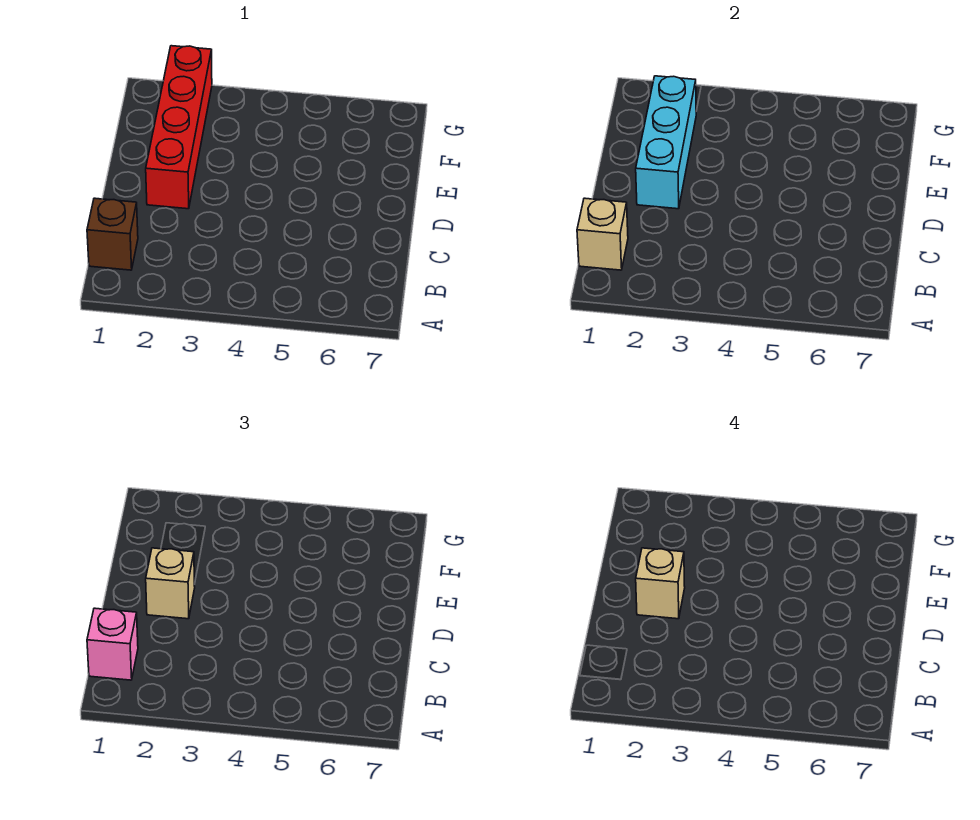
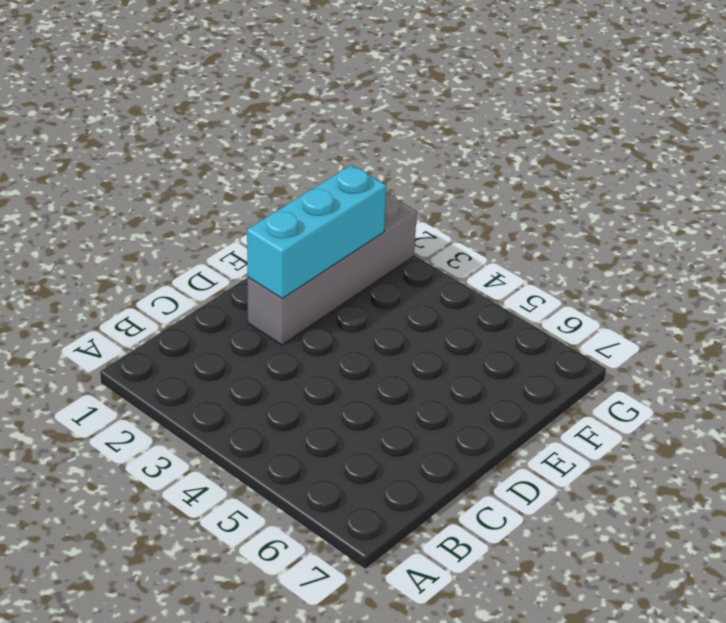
grey brick D2:G2 level 1 -> red brick D2:G2 level 1
none -> brown brick B1 level 1
none -> tan brick B1 level 2

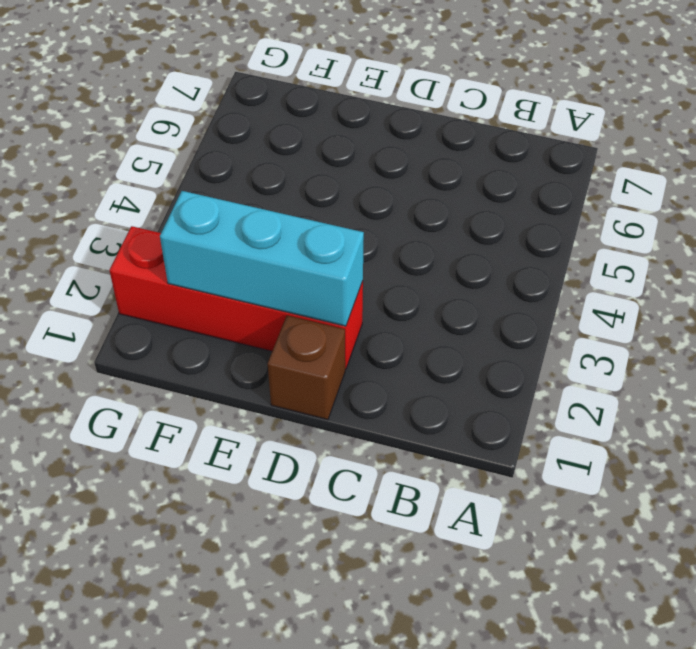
brown brick D1 level 1 -> brown brick B1 level 1
none -> tan brick B1 level 2
none -> pink brick B1 level 3

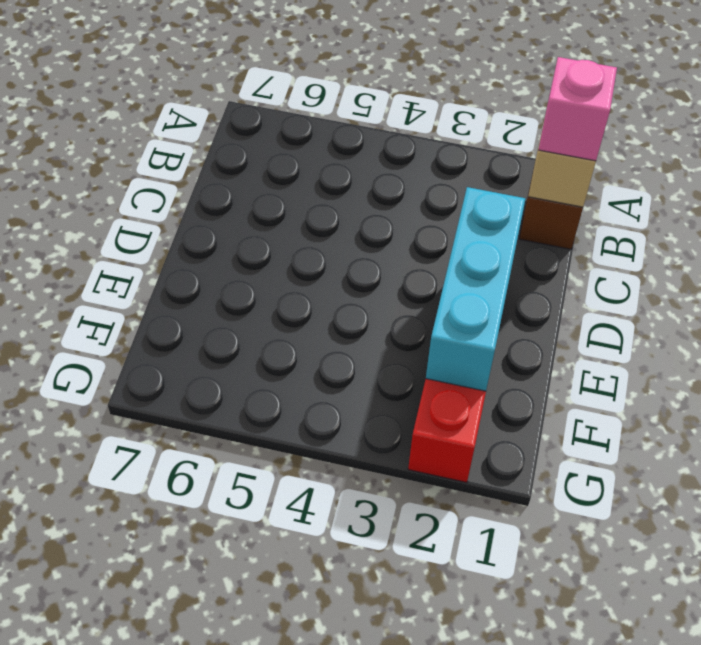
none -> tan brick D2 level 3
none -> tan brick D2 level 4

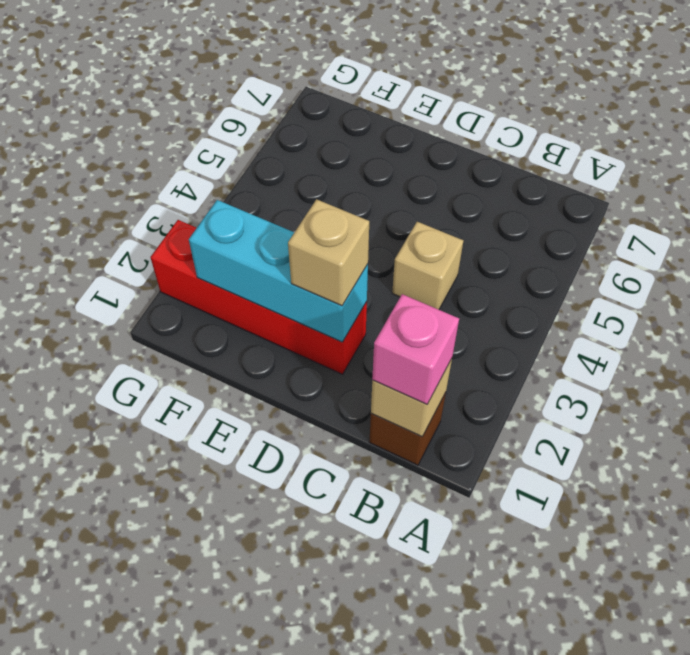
tan brick C4 level 1 -> tan brick D2 level 4

